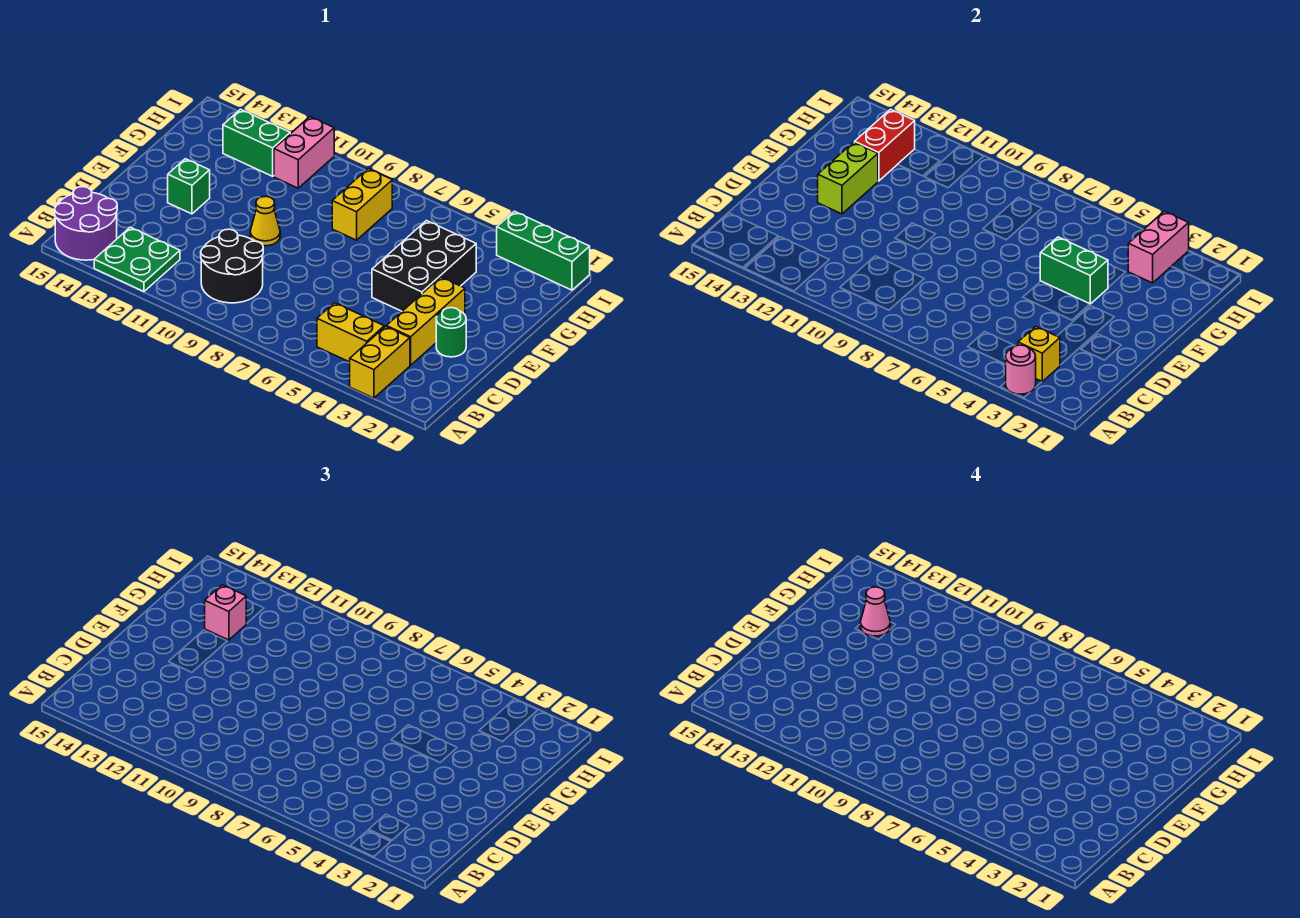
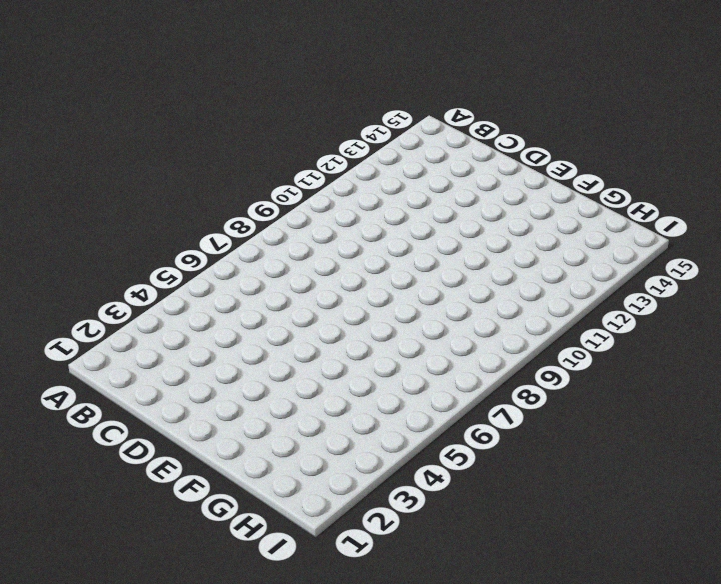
none -> yellow brick A3:B3 level 1
none -> green plate A12:B13 level 1
none -> purple round brick A14:B15 level 1

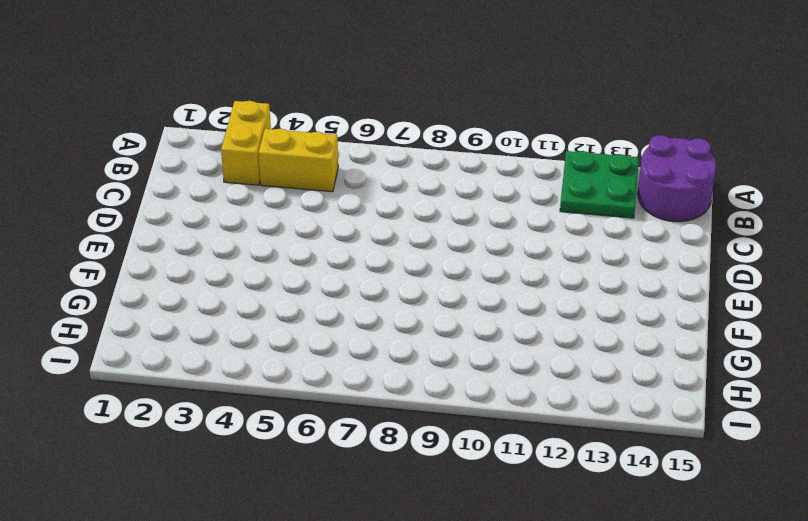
none -> black round brick B9:C10 level 1
none -> yellow brick C3:E3 level 1
none -> green round brick D2 level 1

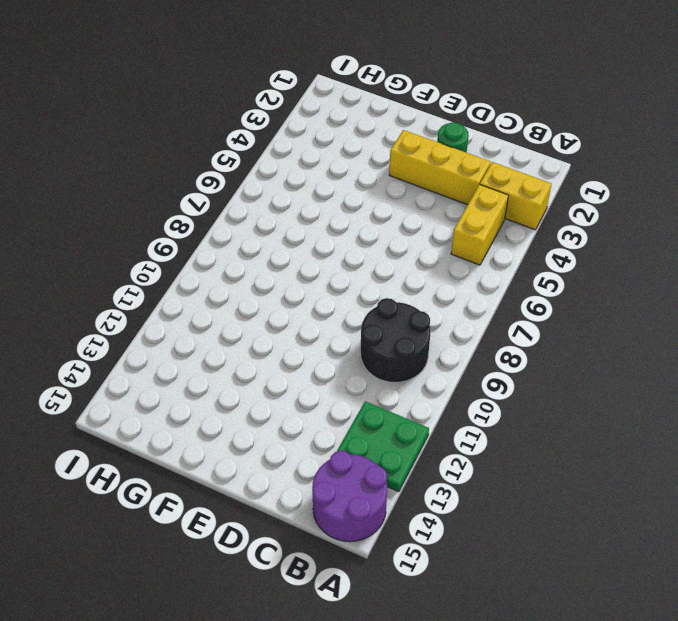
none -> black brick E4:G5 level 1
none -> yellow cone E10 level 1
none -> green brick E13 level 1

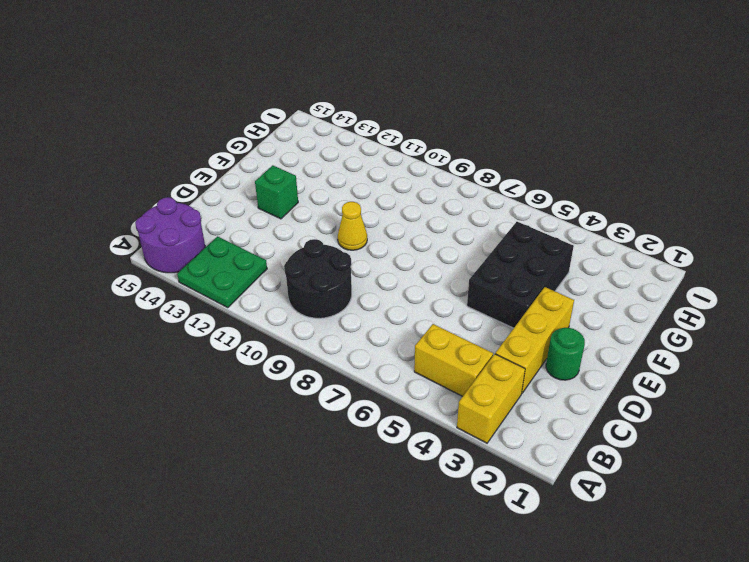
none -> yellow brick G8:H8 level 1
none -> pink brick H11:I11 level 1
none -> green brick H12:H13 level 1

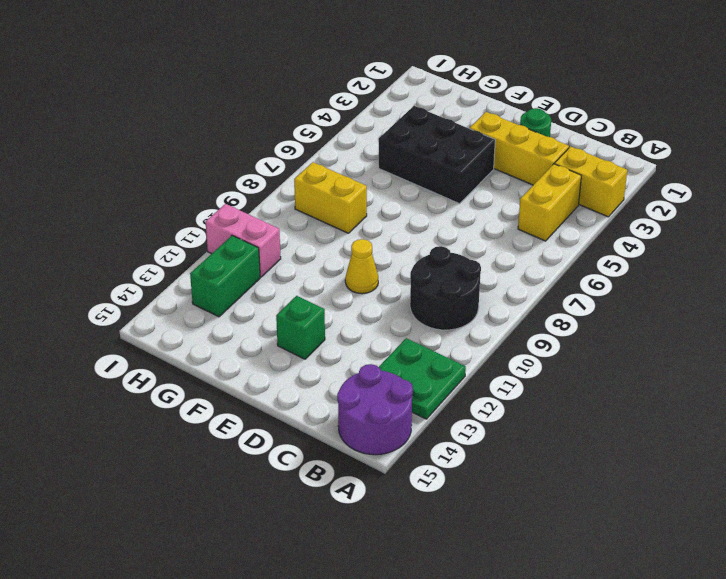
none -> green brick I1:I3 level 1
none -> pink round brick A3 level 2
none -> yellow brick B3 level 2

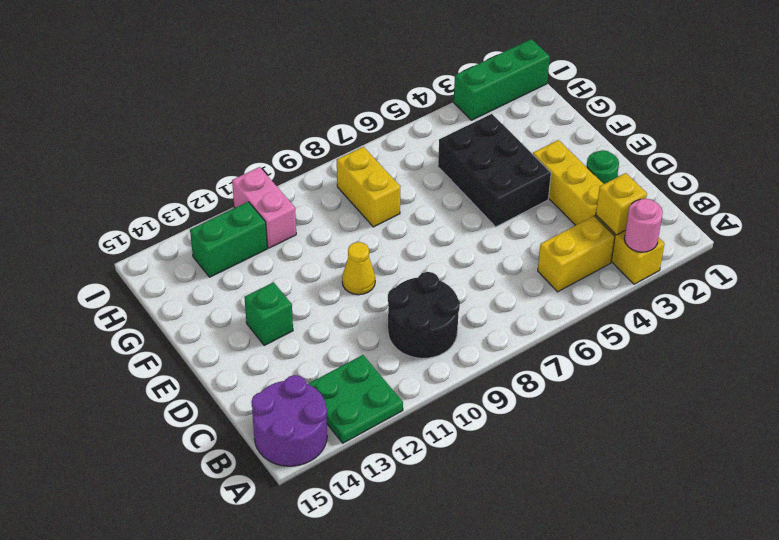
none -> lime brick E13:F13 level 2
none -> green brick F4:F5 level 2
none -> red brick G13:H13 level 2

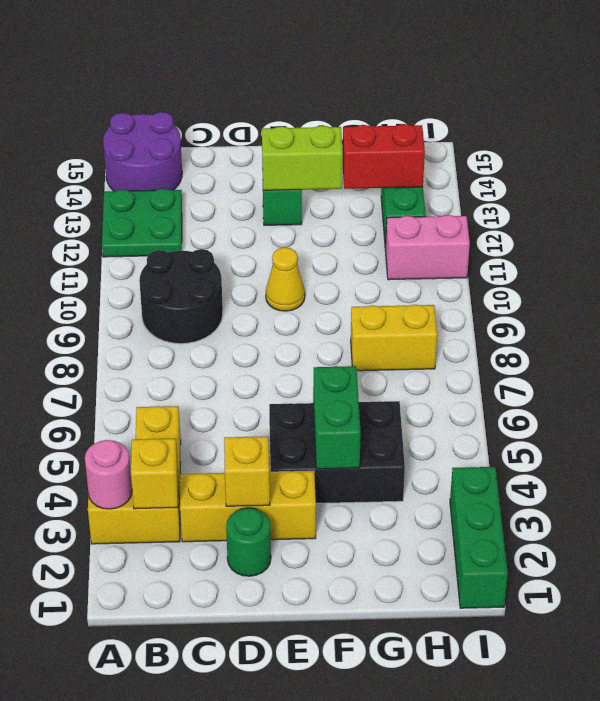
yellow brick D3 level 2 -> none
none -> pink brick H3:I3 level 2
none -> pink brick G13 level 3
none -> pink cone G13 level 4

